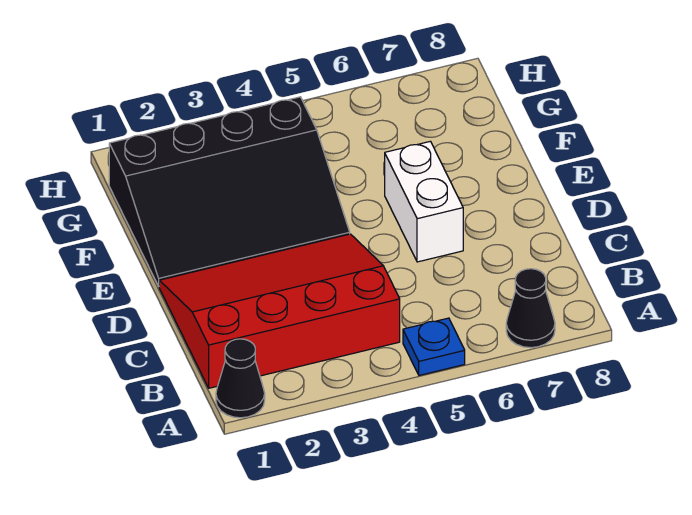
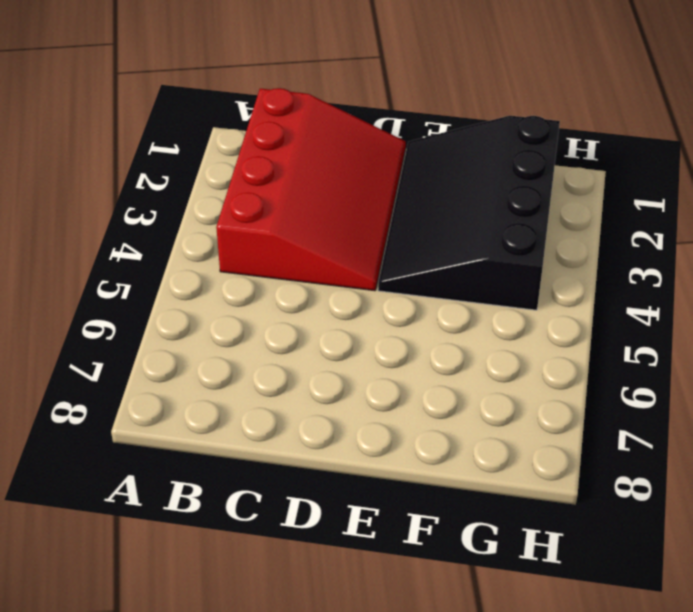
none -> black cone A1 level 1
none -> blue plate A5 level 1

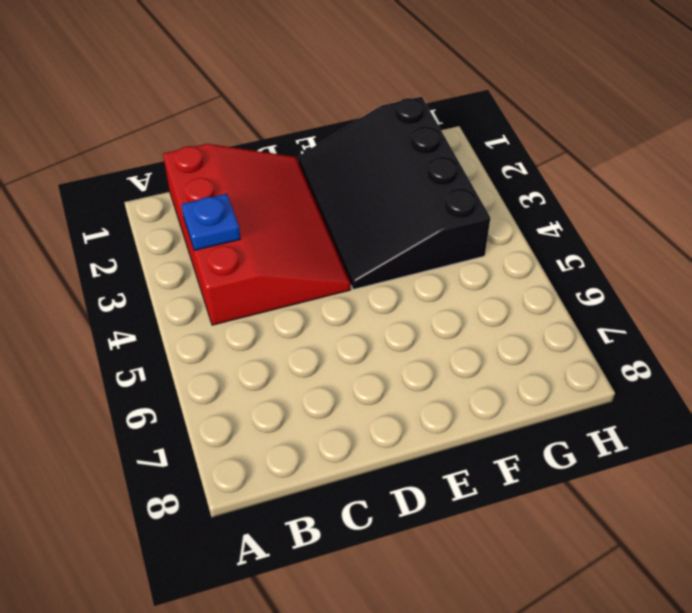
blue plate B3 level 2 -> blue plate A5 level 1
none -> black cone A1 level 1
none -> black cone A7 level 1

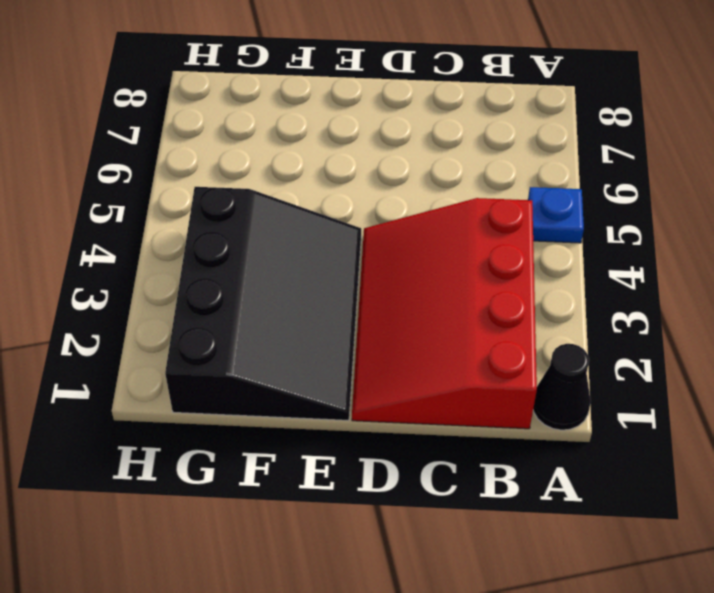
none -> black cone A7 level 1
none -> white brick D6:E6 level 1

